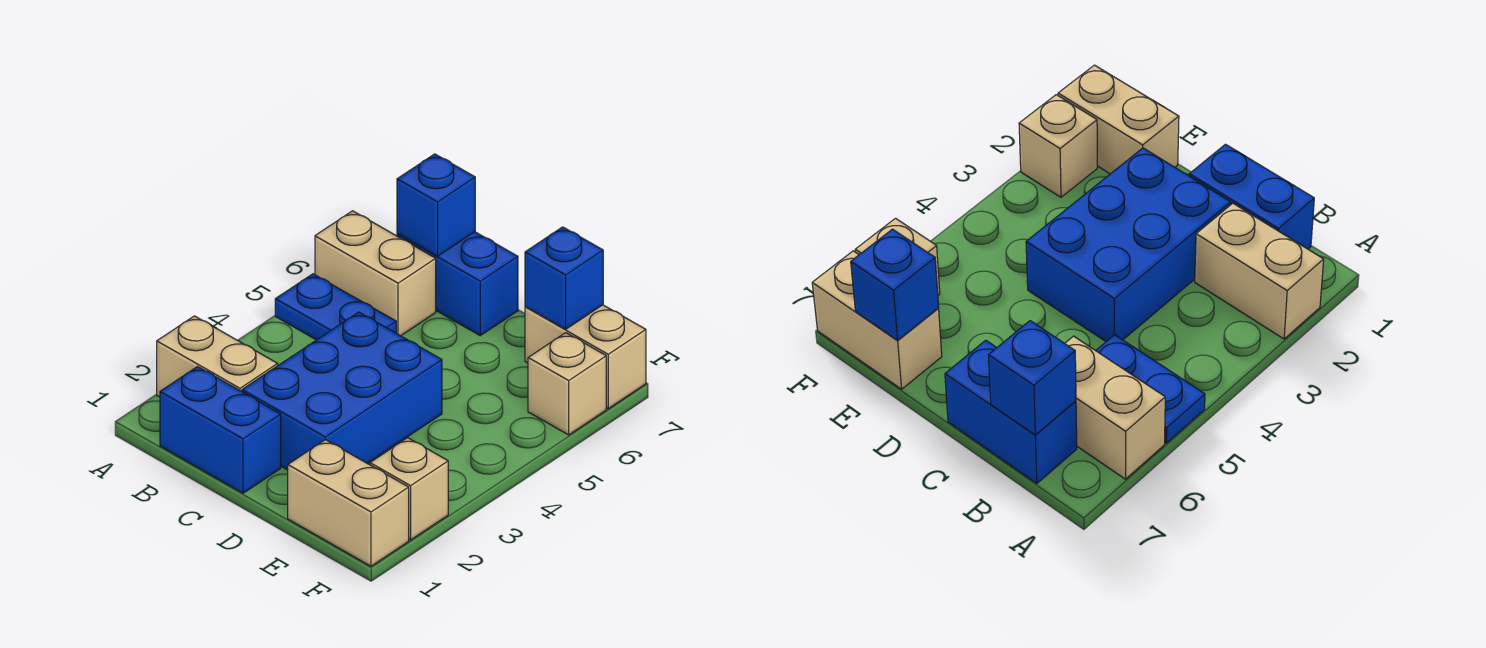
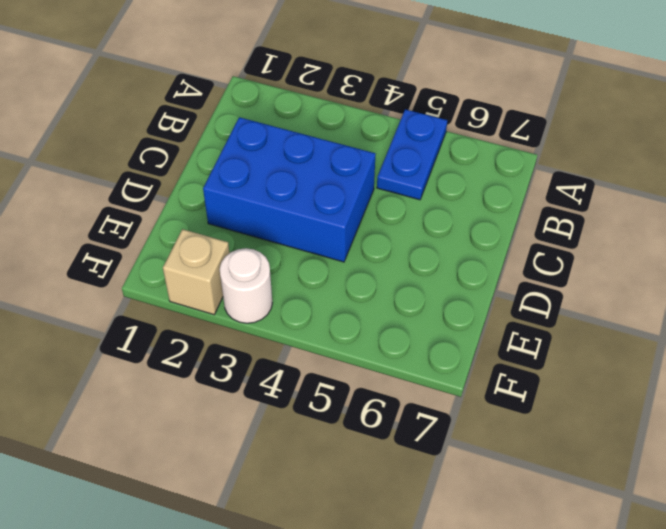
white round brick F3 level 1 -> none
none -> tan brick A2:B2 level 1
none -> tan brick A6:B6 level 1
none -> blue brick B1:C1 level 1

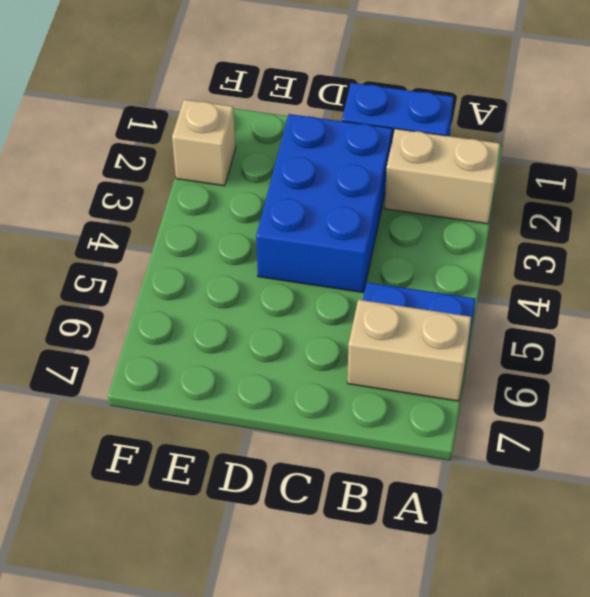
none -> blue brick B7:C7 level 1
none -> tan brick E1:F1 level 1
none -> tan brick E7:F7 level 1

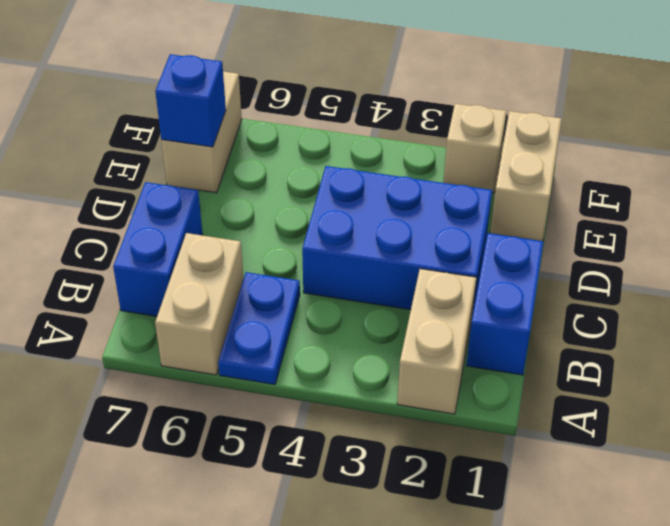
none -> tan brick F6 level 1
none -> blue brick B7 level 2

